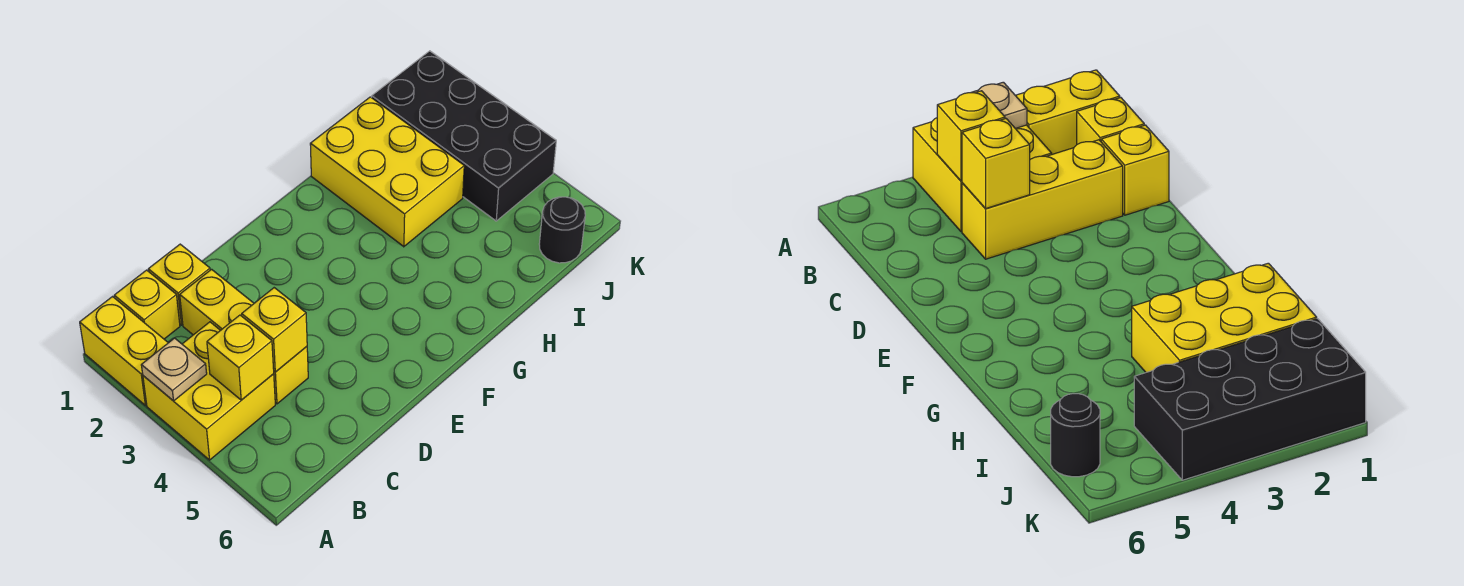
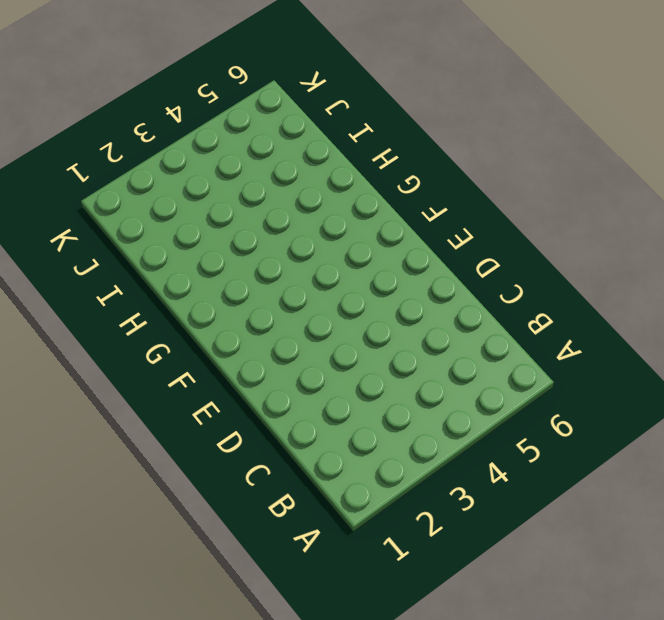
none -> yellow brick A1:A2 level 1
none -> yellow brick A3:B4 level 1

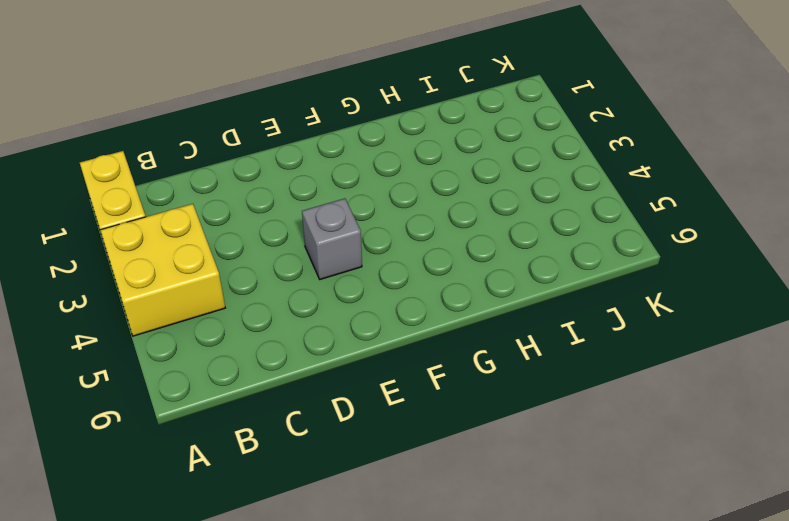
grey brick E4 level 1 -> none
none -> yellow brick B1 level 1
none -> yellow brick C1 level 1

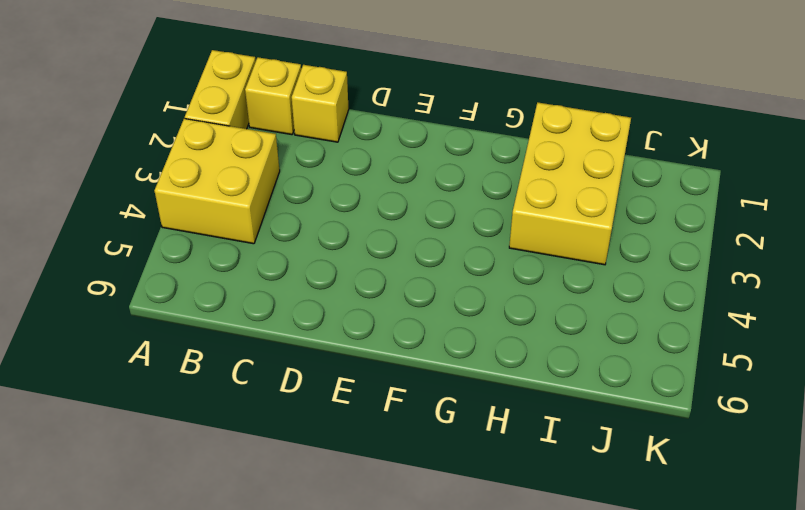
none -> yellow brick C2:C4 level 1
none -> black brick J1:K4 level 1

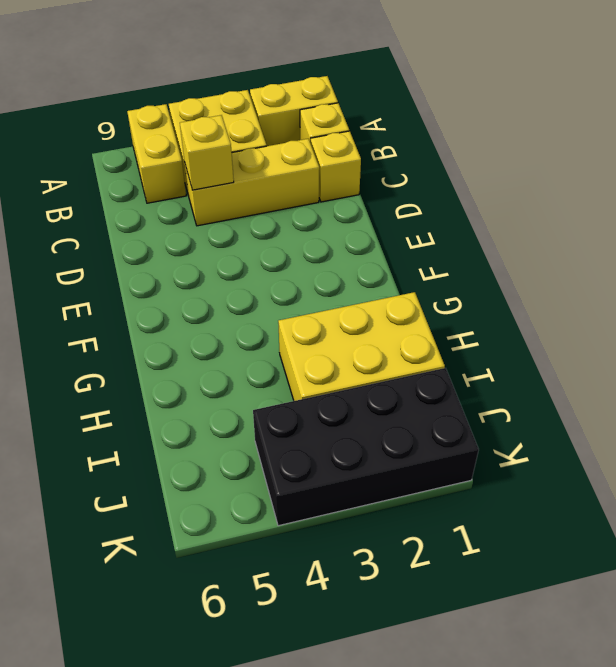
yellow brick A5:B5 level 1 -> none
none -> black round brick J6 level 1
none -> tan plate A3 level 2

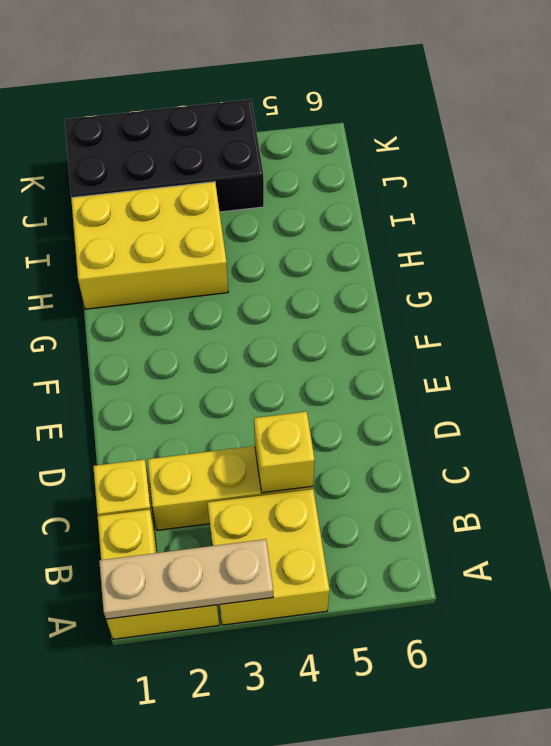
tan plate A1:A3 level 2 -> tan plate A3 level 2
none -> black round brick J6 level 1
none -> yellow brick B4 level 2

